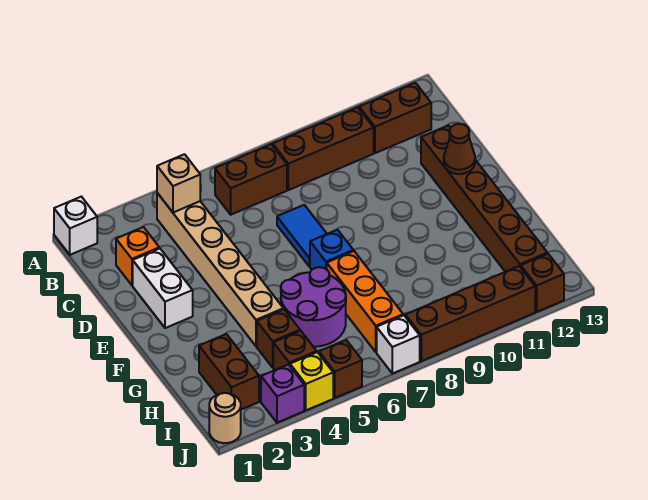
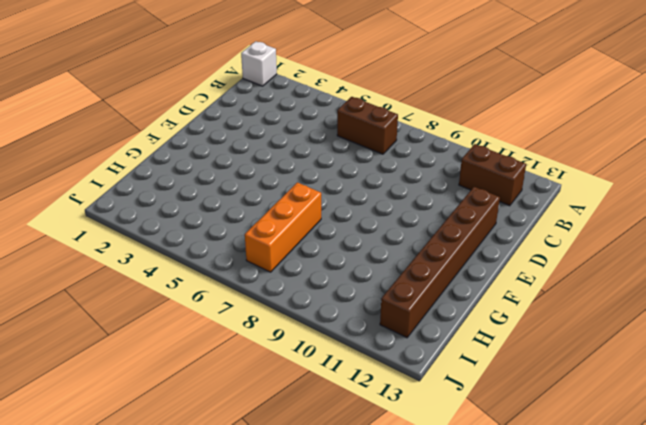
none -> tan brick B4:G4 level 1
none -> brown brick B8:B10 level 1
none -> orange brick C2 level 1

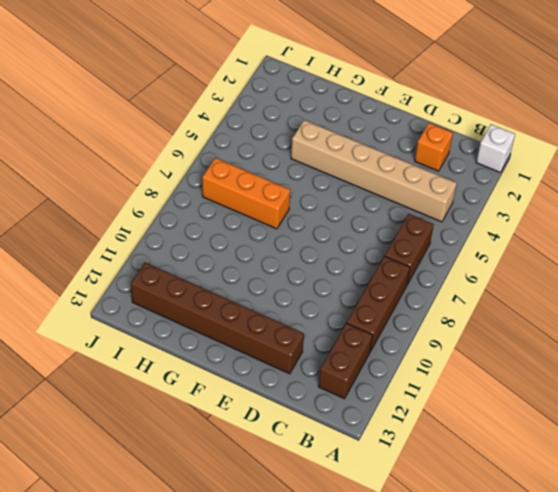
none -> white brick D2:E2 level 1
none -> blue tile D7:E7 level 1
none -> blue brick F7 level 1

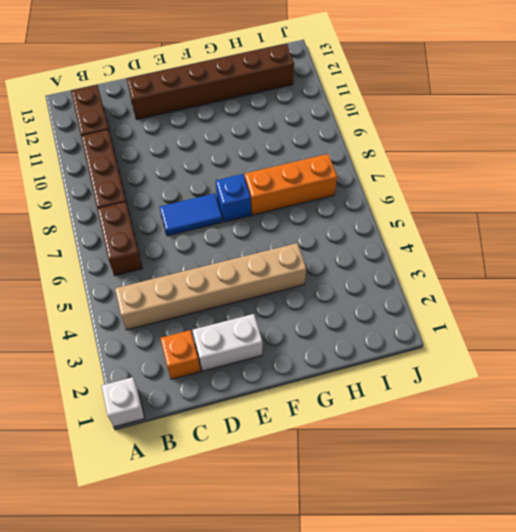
none -> purple round brick G5:H6 level 1
none -> brown brick H2:I2 level 1
none -> brown brick H4 level 1

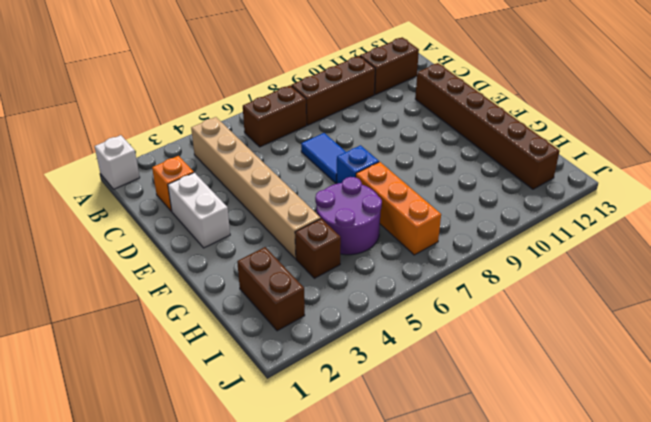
none -> brown brick I4 level 1
none -> tan round brick J1 level 1
none -> purple brick J3 level 1

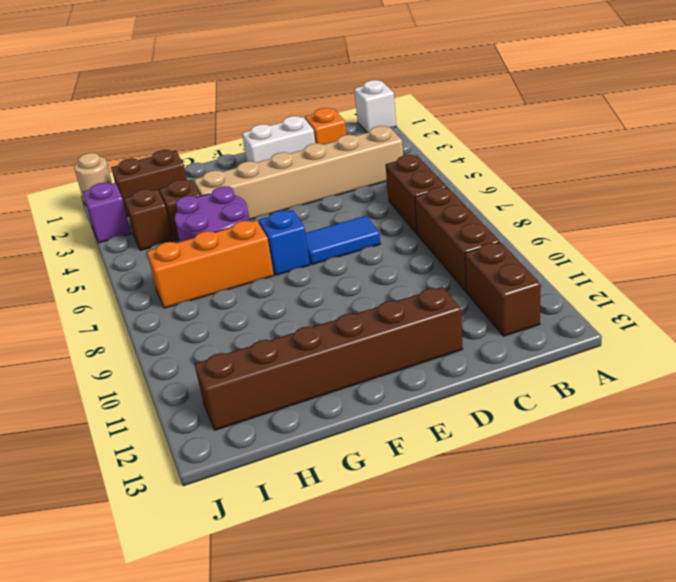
none -> yellow brick J4 level 1
none -> brown brick J5 level 1
none -> white brick J7 level 1

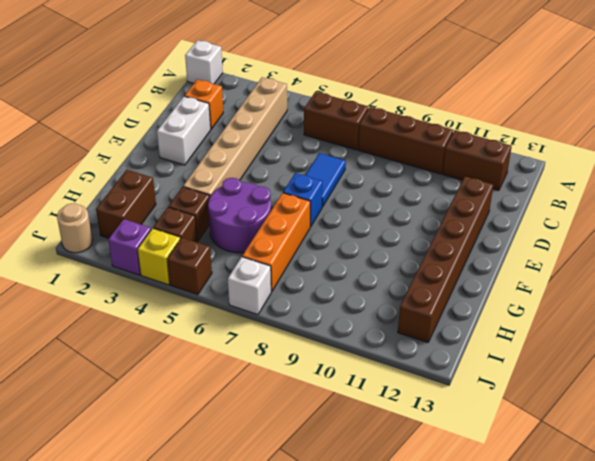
none -> brown brick J8:J11 level 1
none -> brown brick J12 level 1
none -> tan brick B4 level 2

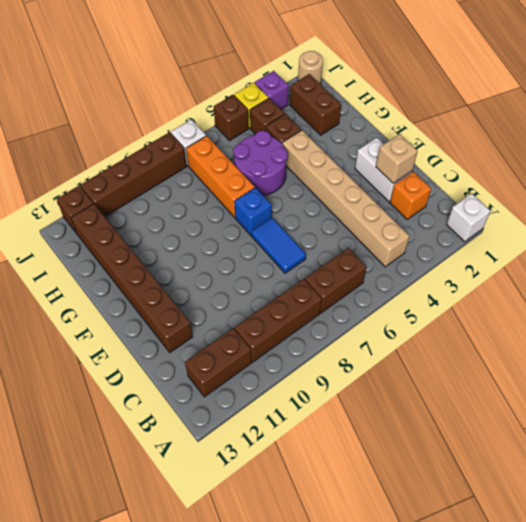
tan brick D2 level 2 -> tan brick B4 level 2
none -> brown cone E12 level 2

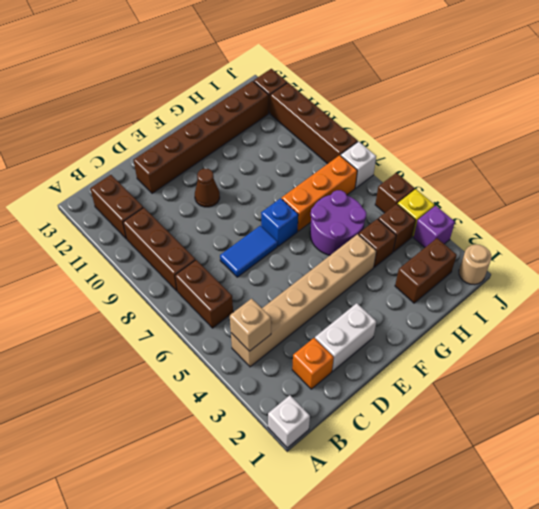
brown cone E10 level 1 -> brown cone E12 level 2

